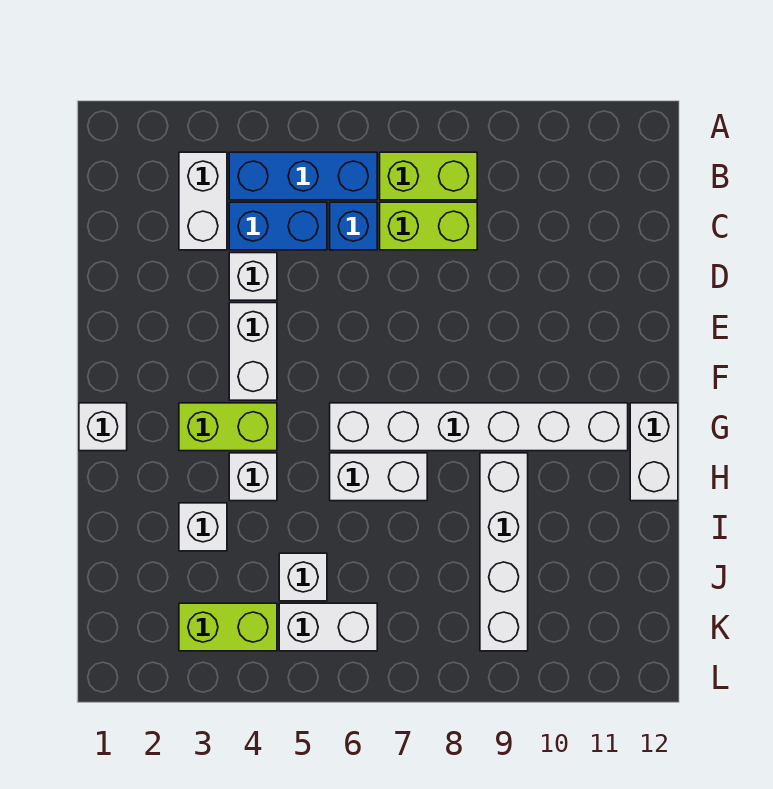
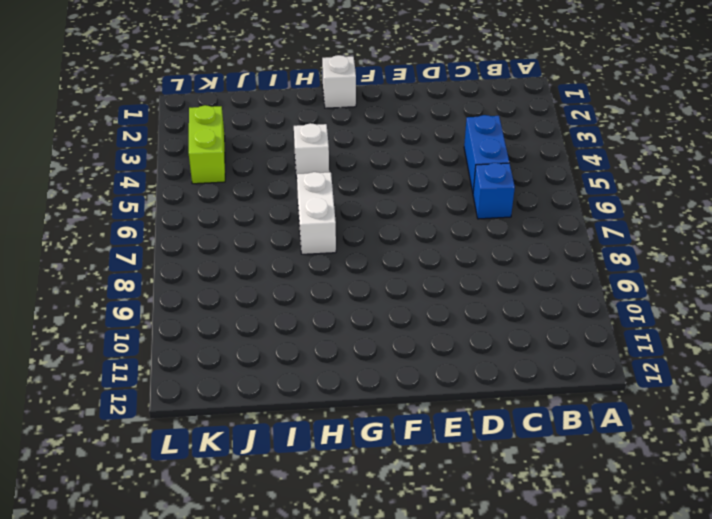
none -> white brick B3:C3 level 1
none -> blue brick B4:B6 level 1
none -> lime brick B7:B8 level 1

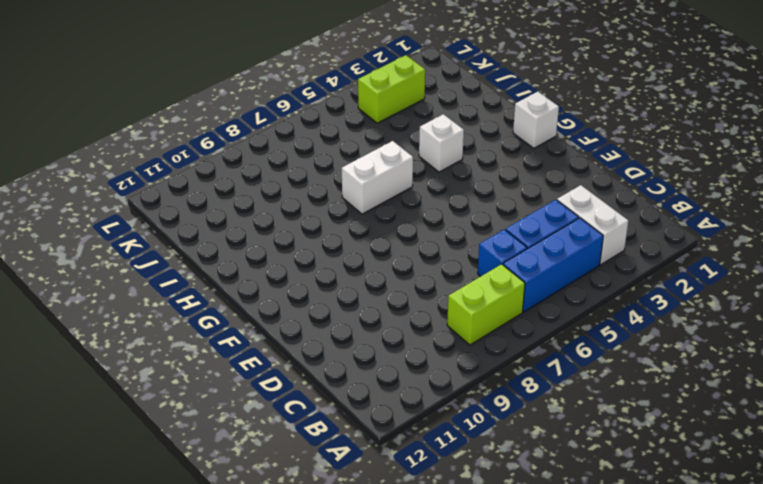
none -> lime brick C7:C8 level 1
none -> white brick D4 level 1
none -> white brick E4:F4 level 1

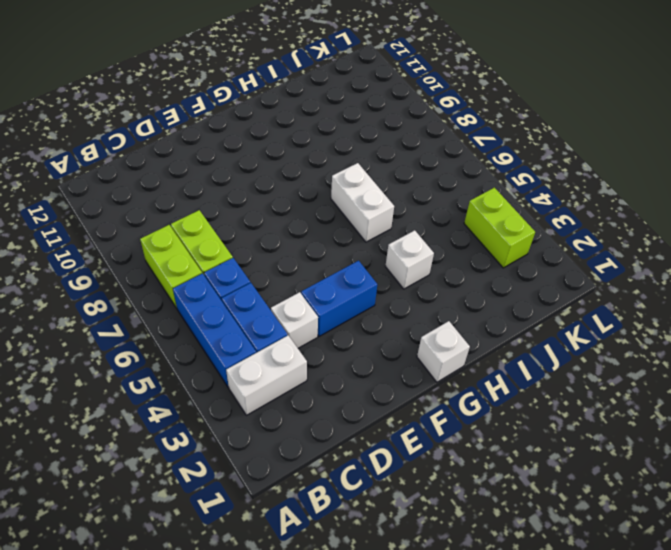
blue brick E4:F4 level 1 -> white brick E4:F4 level 1
none -> lime brick G3:G4 level 1
none -> white brick G6:G11 level 1
none -> white brick G12:H12 level 1

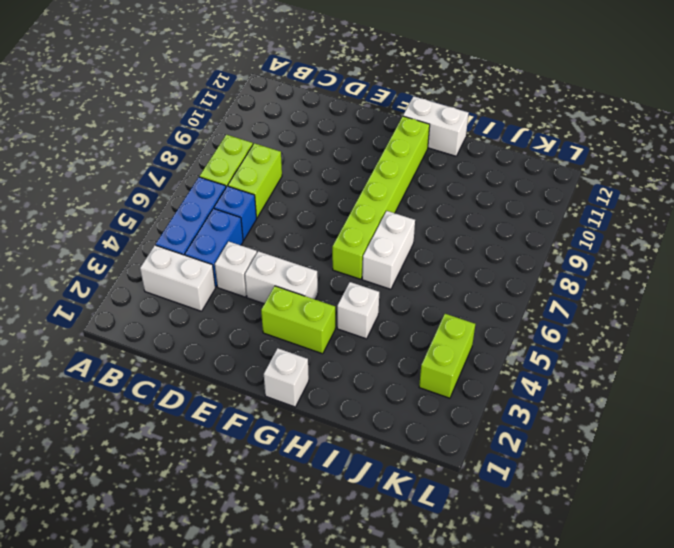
lime brick F3:G3 level 1 -> lime brick G3:G4 level 1
lime brick G6:G11 level 1 -> white brick G6:G11 level 1
none -> white brick H9:K9 level 1
none -> white brick I3 level 1
none -> white brick J5 level 1

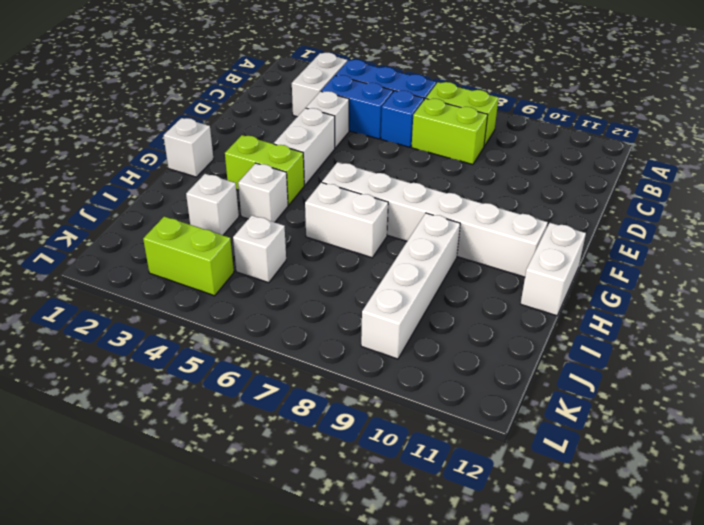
none -> white brick K5:K6 level 1

